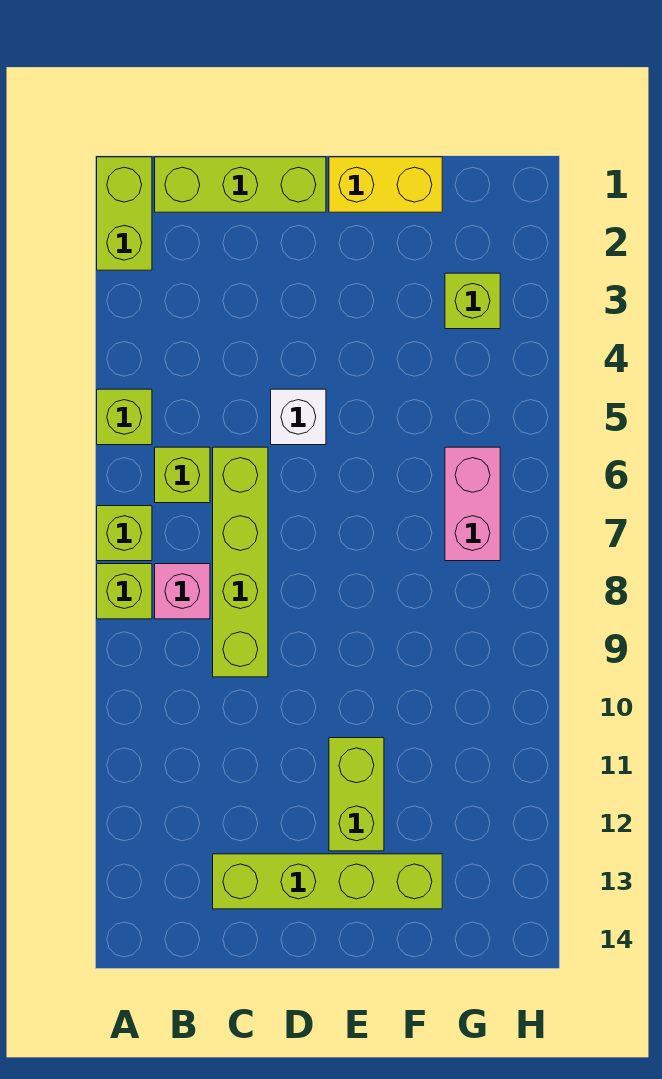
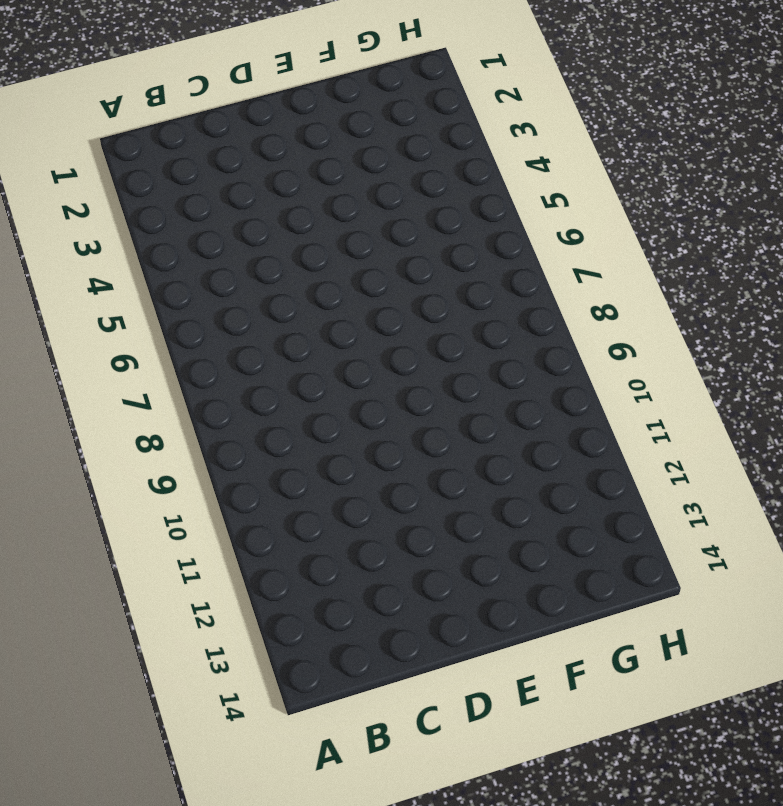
none -> lime brick A1:A2 level 1
none -> lime brick A5 level 1
none -> lime brick A7 level 1

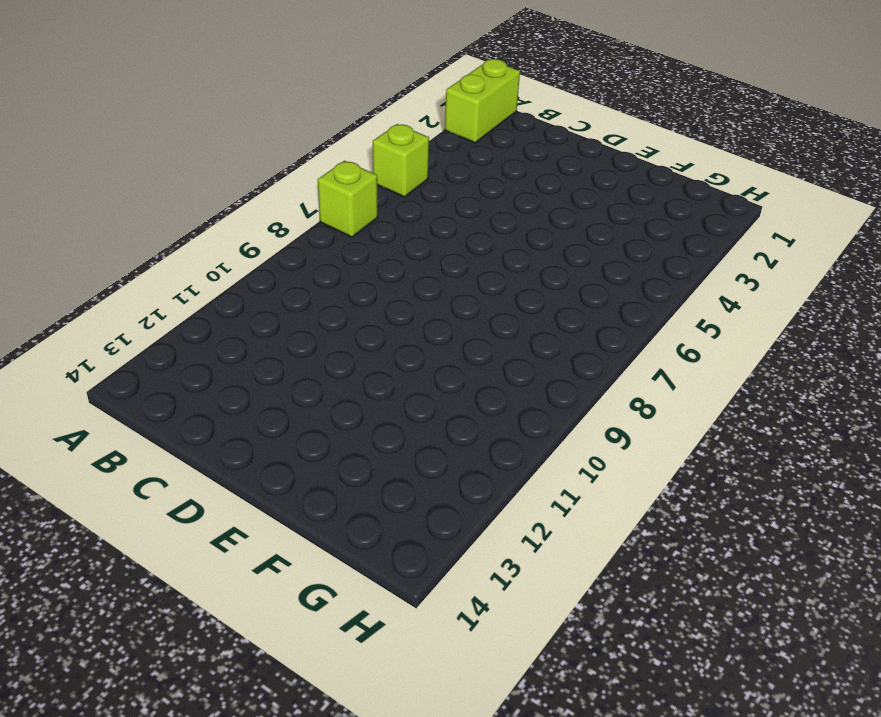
none -> lime brick A8 level 1
none -> lime brick B1:D1 level 1
none -> lime brick B6 level 1

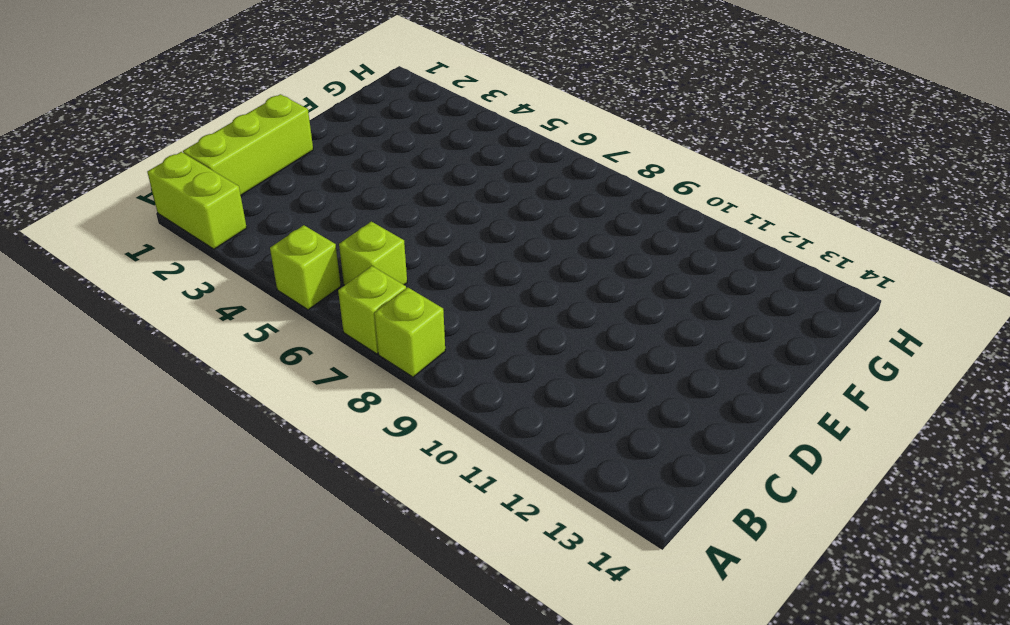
none -> pink brick B8 level 1
none -> lime brick C6:C9 level 1
none -> lime brick C13:F13 level 1

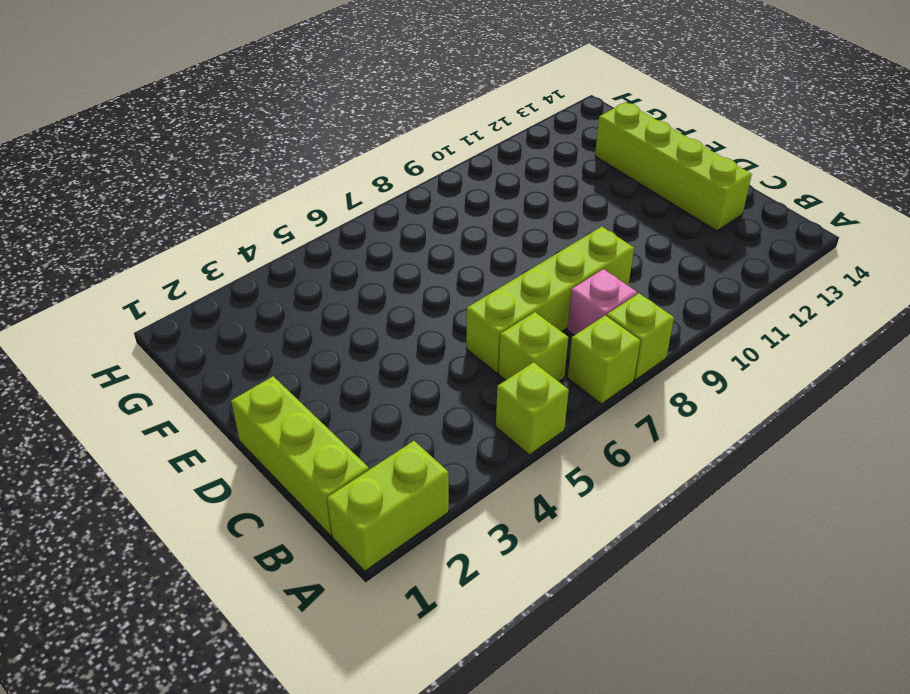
none -> white brick D5 level 1
none -> yellow brick E1:F1 level 1
none -> lime brick E11:E12 level 1

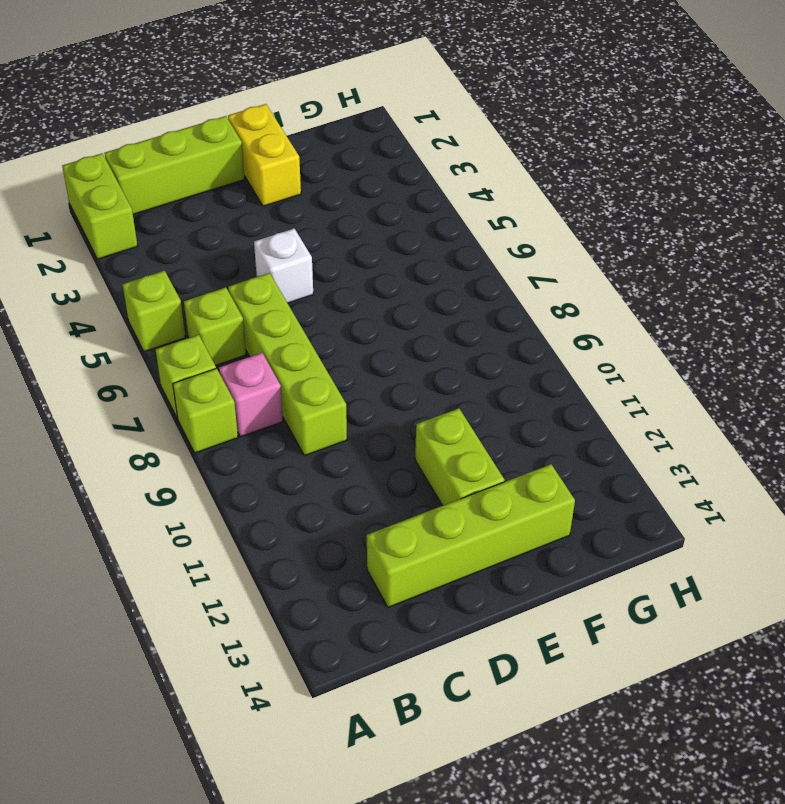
yellow brick E1:E2 level 1 -> yellow brick E1:F1 level 1
none -> lime brick G3 level 1
none -> pink brick G6:G7 level 1

